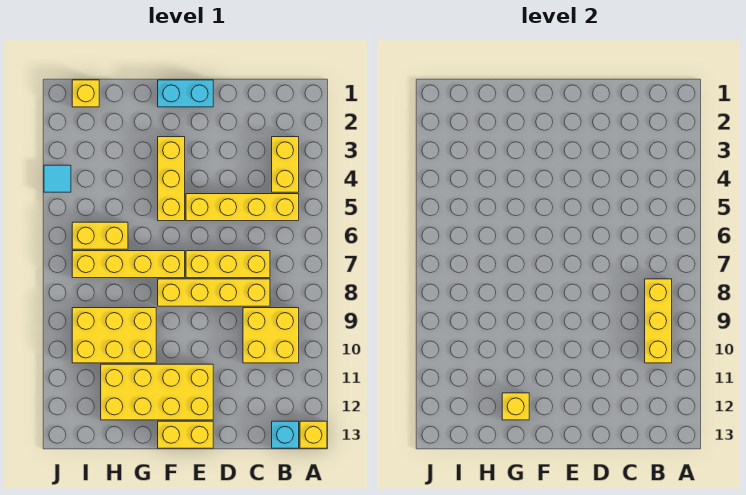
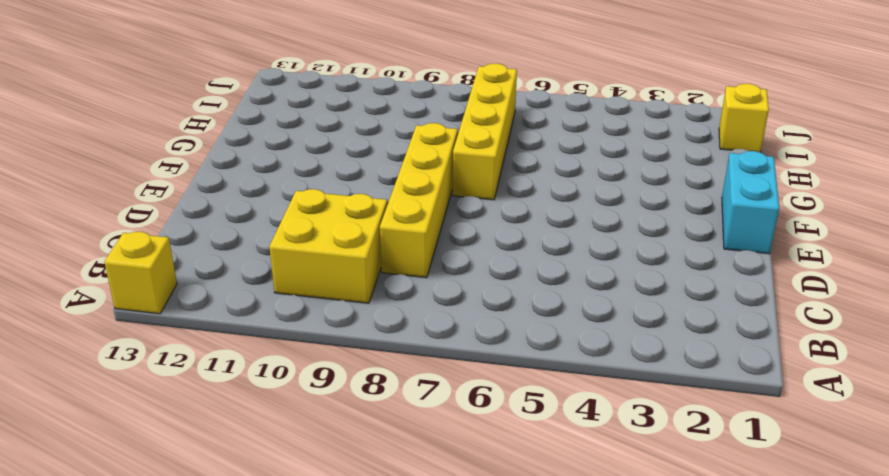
none -> yellow brick B3:B4 level 1
none -> yellow brick B5:E5 level 1
none -> cyan brick B13 level 1

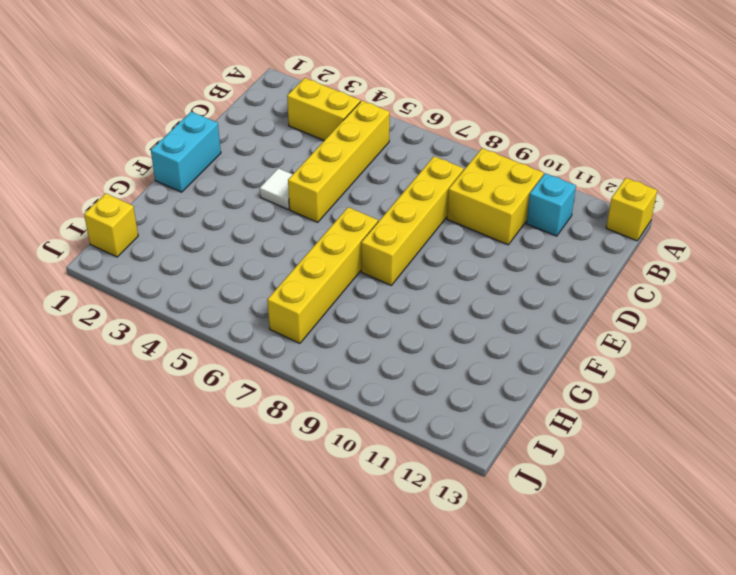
cyan brick B11 level 1 -> cyan brick B13 level 1
white tile E4 level 1 -> none
none -> yellow brick C7:E7 level 1
none -> yellow brick E11:H12 level 1
none -> yellow brick E13:F13 level 1

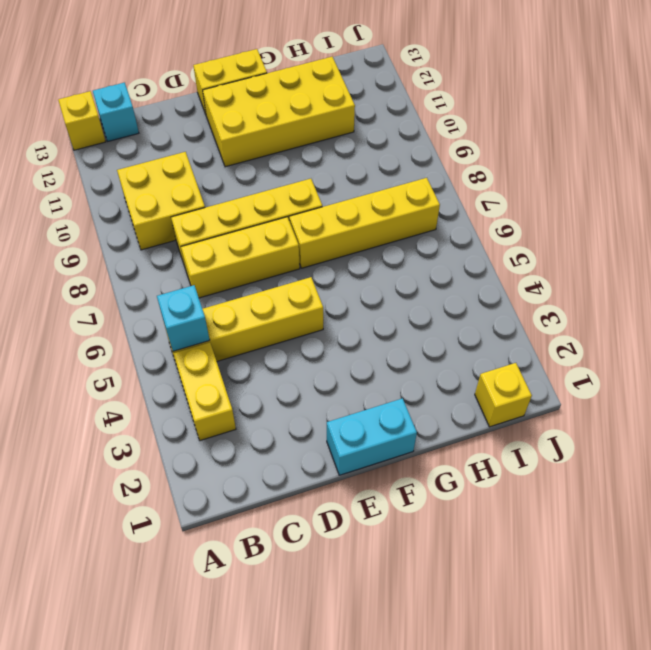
cyan brick B5 level 2 -> none
none -> yellow brick F3:F5 level 1
none -> yellow brick G9:I10 level 1
none -> yellow brick H6:I6 level 1

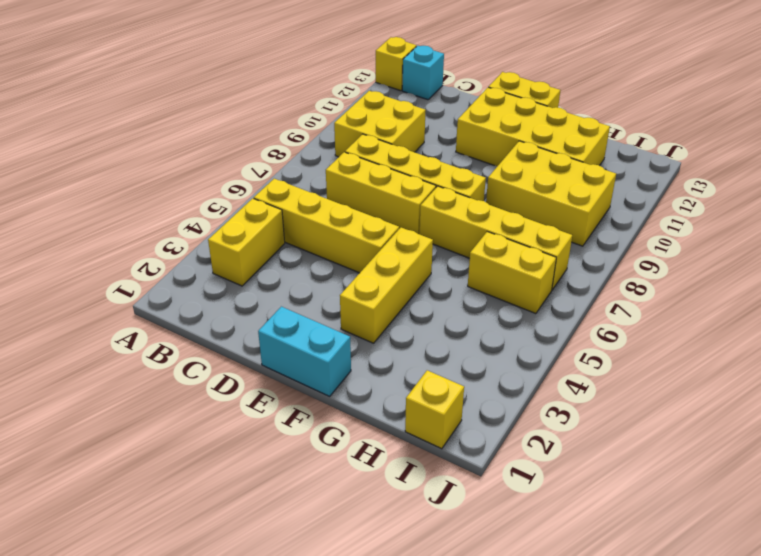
none -> cyan tile J4 level 1
none -> yellow brick B8:B10 level 2
none -> yellow brick G12 level 2

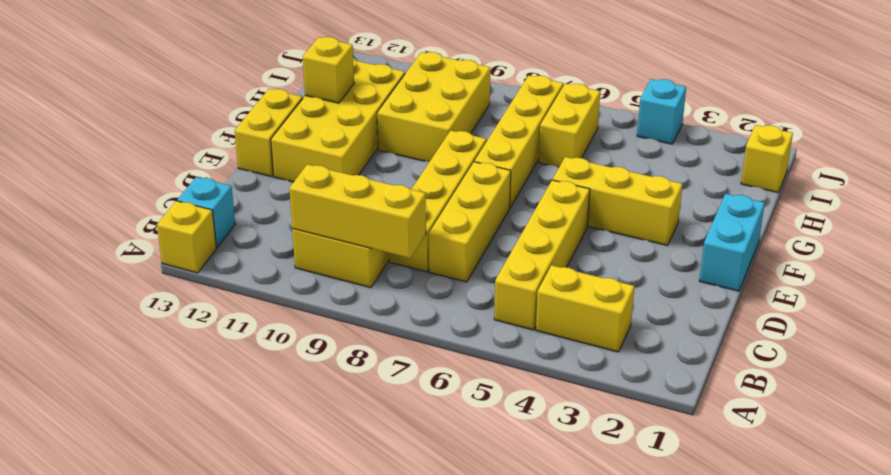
cyan brick J4 level 1 -> cyan tile J4 level 1

